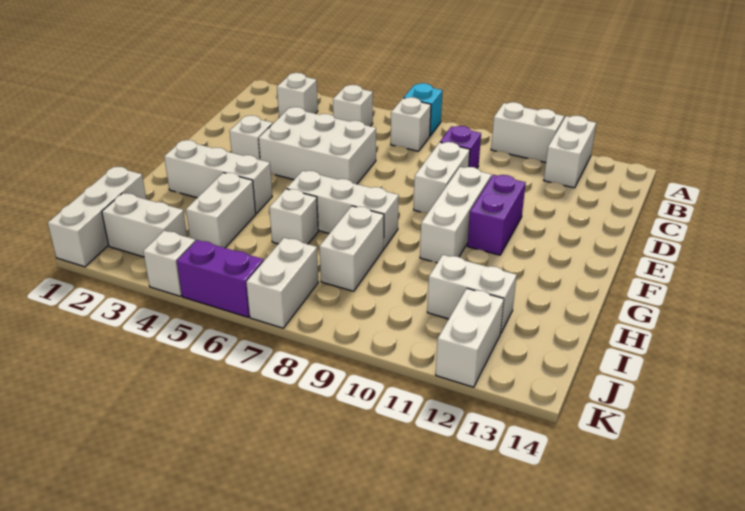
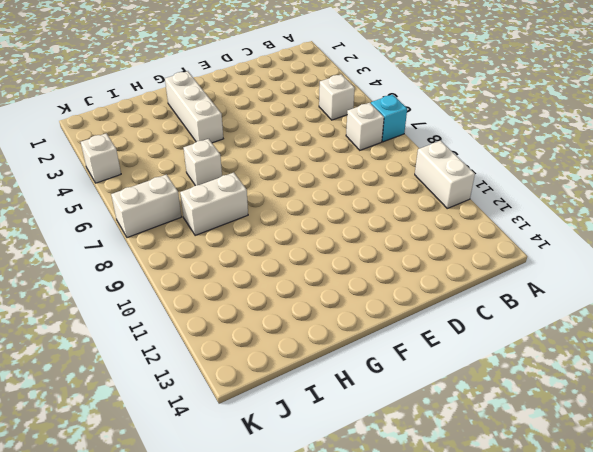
none -> white brick A12:B12 level 1
none -> white brick B3 level 1
none -> purple brick C9 level 1

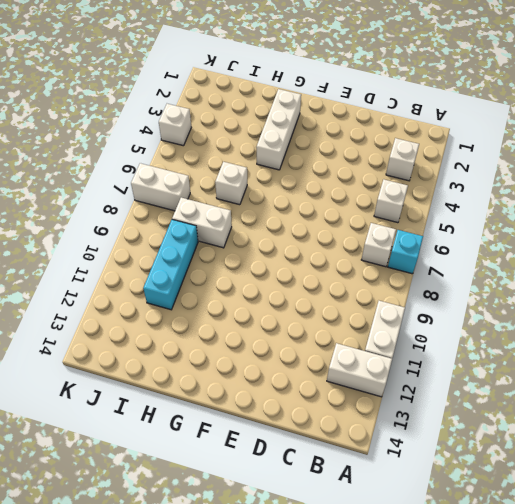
cyan brick I9:I11 level 1 -> white brick I11:I12 level 1
none -> purple brick C9 level 1
none -> white brick D4:E6 level 1
none -> white brick D9:E9 level 1

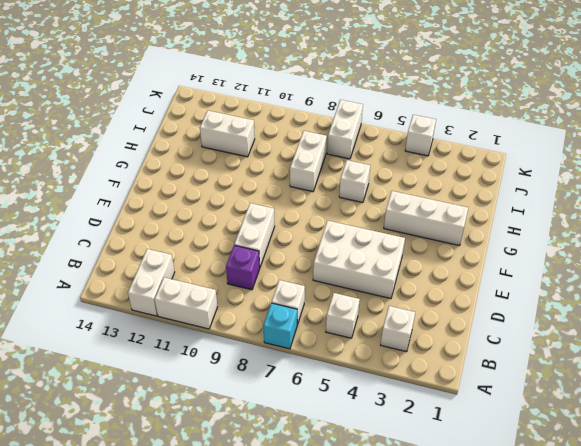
none -> white brick E3 level 1
none -> white brick E10:G10 level 1
none -> purple brick E11:F11 level 1

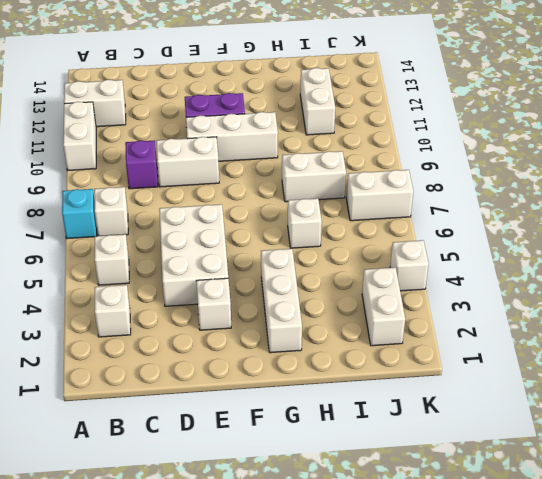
none -> white brick G6:G8 level 1
none -> white brick H4:I4 level 1
none -> white brick I1:K1 level 1

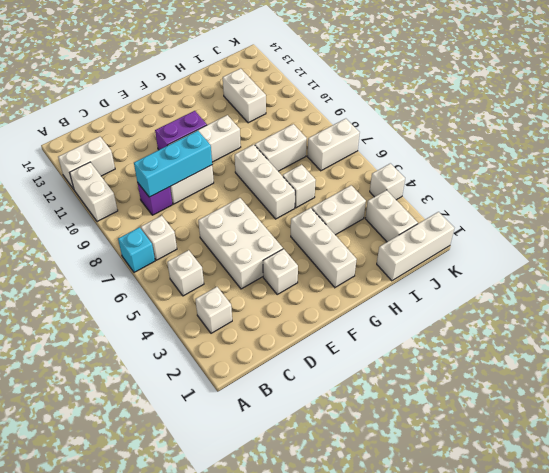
cyan brick C9:E9 level 2 -> none
none -> white brick J12:K12 level 1
none -> purple brick K5:K6 level 1

